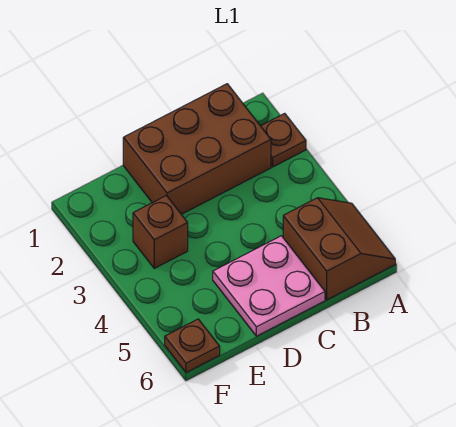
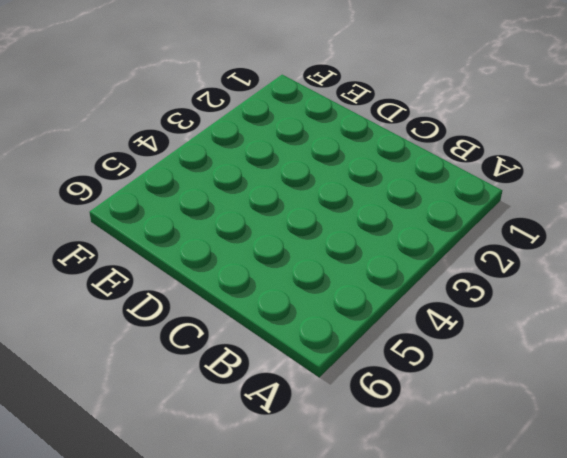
none -> brown plate A2 level 1
none -> brown slope A5:B6 level 1 top B

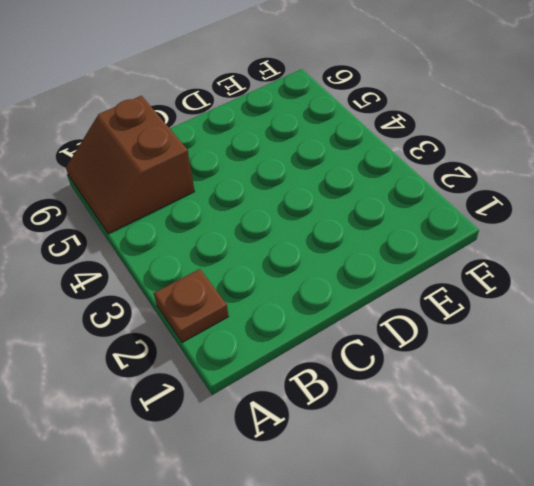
none -> brown brick B1:D2 level 1
none -> pink plate C5:D6 level 1

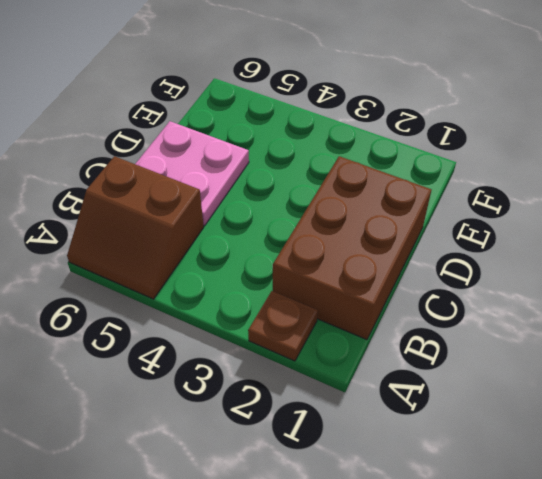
none -> brown brick E3 level 1
none -> brown plate F6 level 1

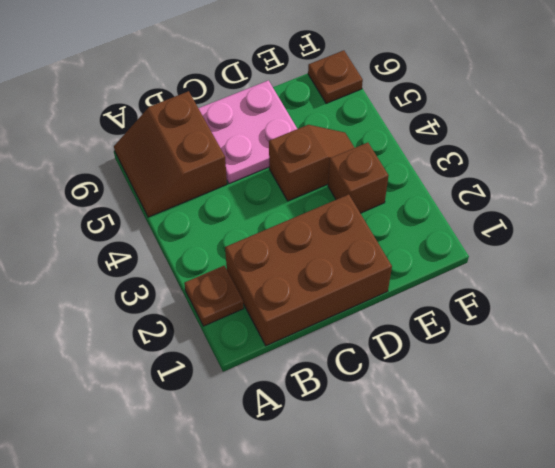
brown slope D4:E4 level 1 top D -> none

